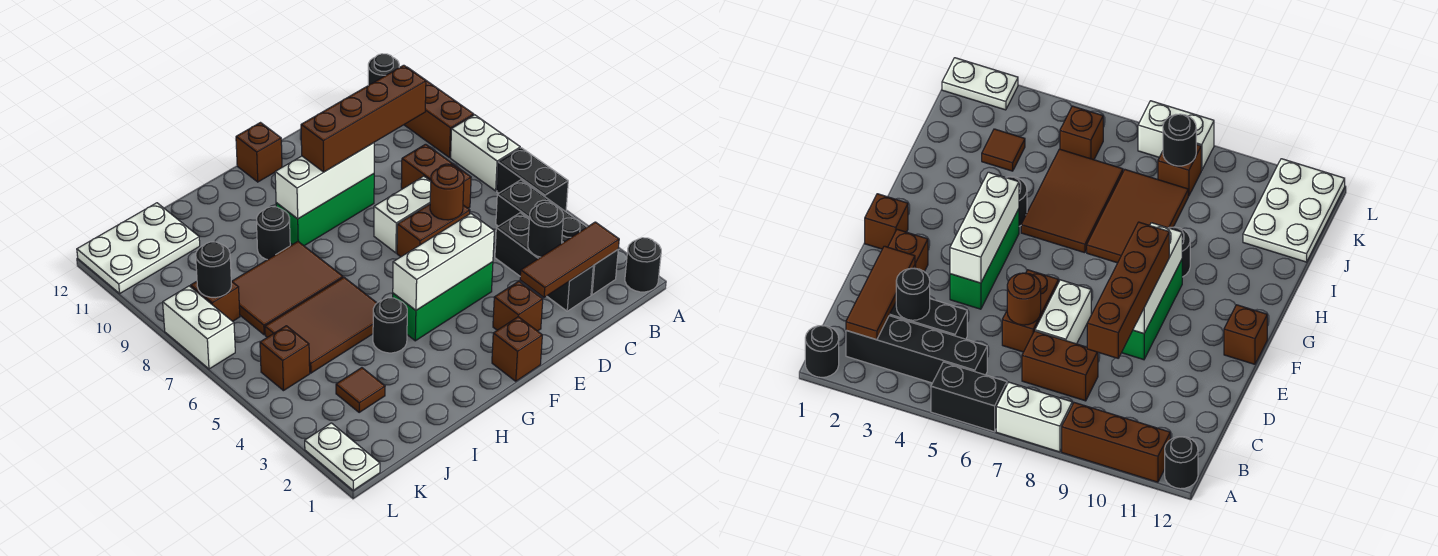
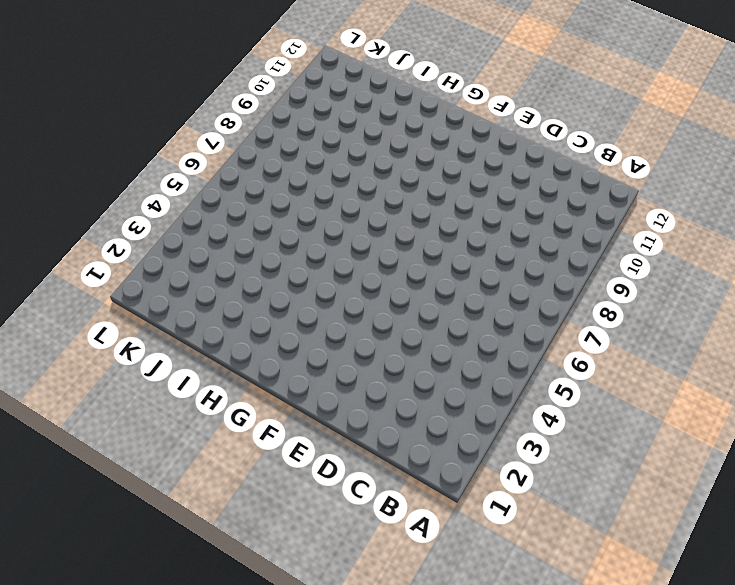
none -> black round brick A1 level 1
none -> black brick A5:A6 level 1
none -> white brick A7:A8 level 1
none -> brown brick A9:A11 level 1

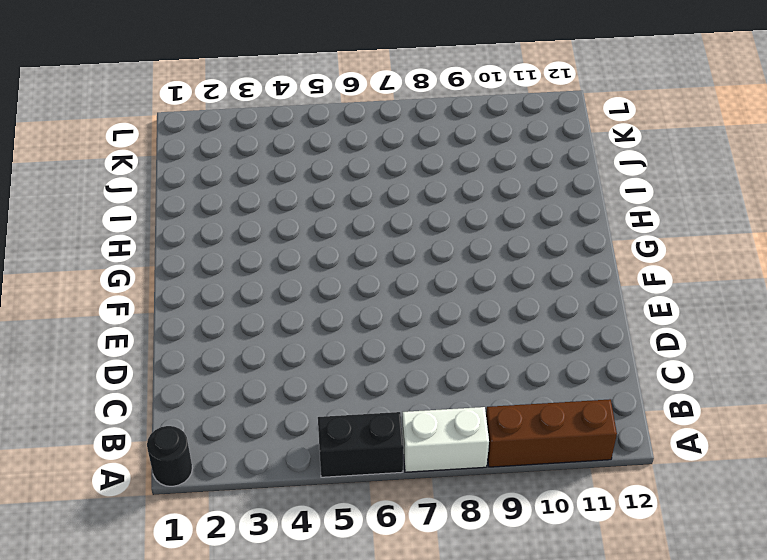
none -> black round brick A12 level 1
none -> black brick B2:B5 level 1
none -> black brick C2:C4 level 1
none -> brown brick C7:C8 level 1

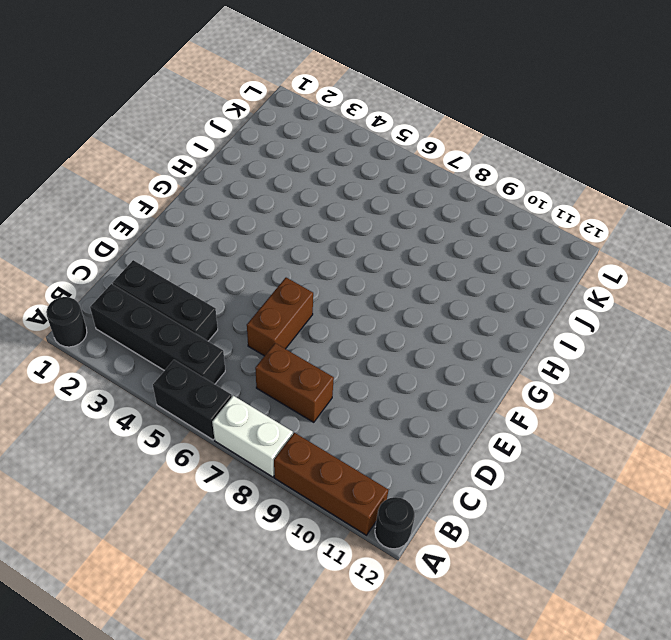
none -> white brick D7:E7 level 1
none -> brown brick E2 level 1
none -> green brick E4:G4 level 1
none -> green brick E9:G9 level 1

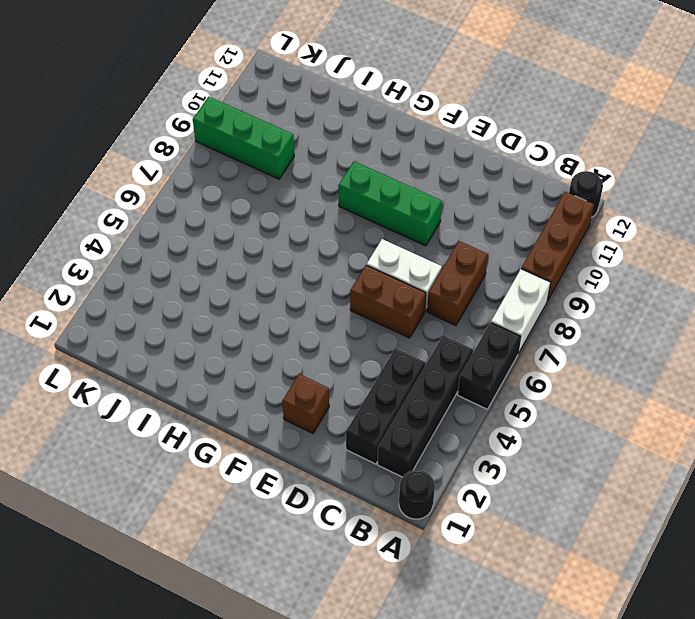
green brick J9:L9 level 1 -> green brick E4:G4 level 1
none -> brown brick F1 level 1
none -> brown brick F12 level 1
none -> black round brick H4 level 1
none -> brown tile H5:J6 level 1

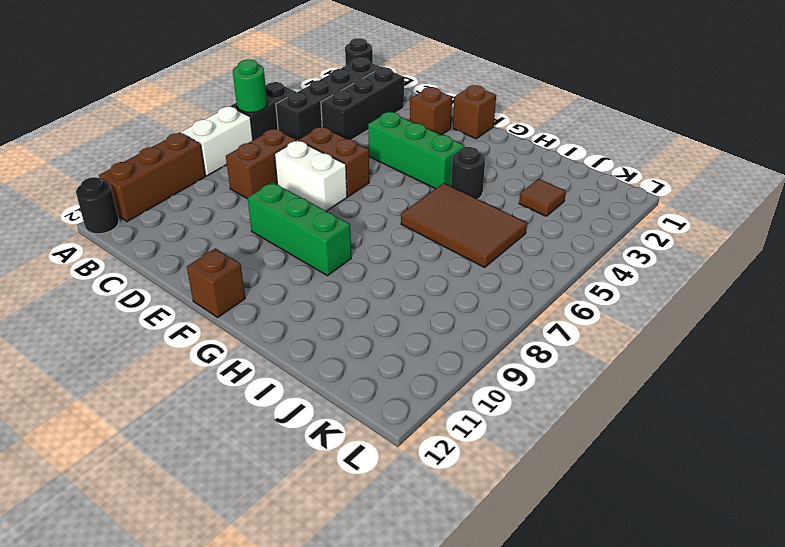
green round brick A6 level 2 -> none
none -> brown tile H7:J8 level 1
none -> black round brick H9 level 1
none -> white plate J11:L12 level 1
none -> brown brick K5 level 1

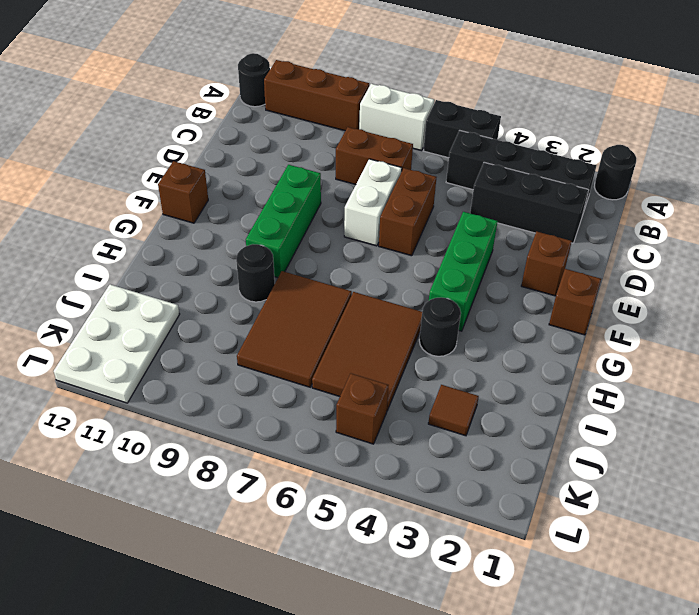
none -> brown brick K8 level 1
none -> white plate L1:L2 level 1
none -> white brick L7:L8 level 1
none -> brown tile B2:D2 level 2

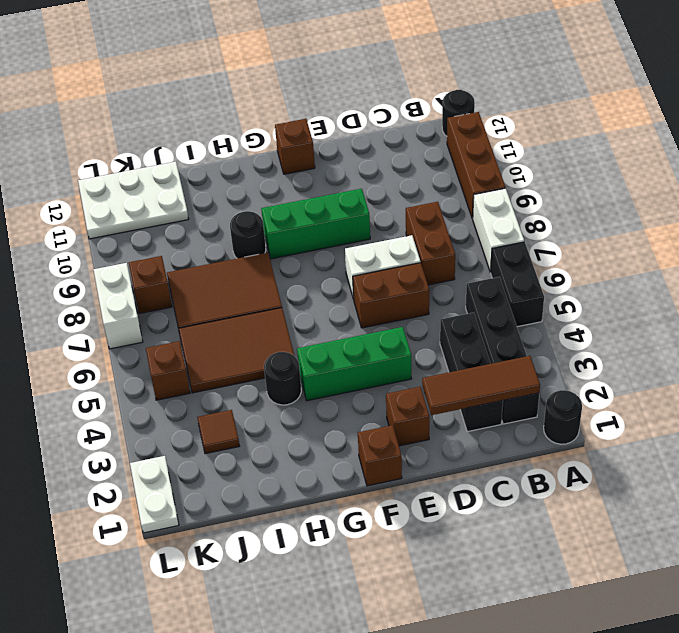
none -> black round brick C3 level 2
none -> brown round brick D6 level 2
none -> white brick E4:G4 level 2
none -> white brick E9:G9 level 2

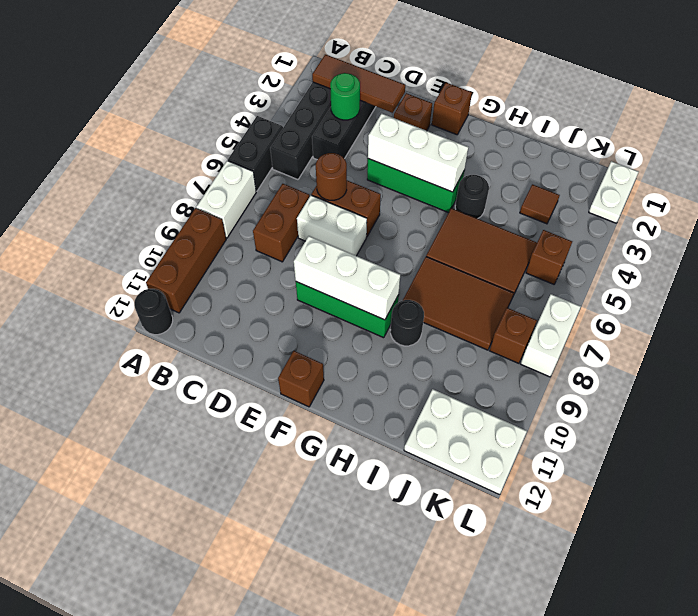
green round brick C3 level 2 -> black round brick C3 level 2
none -> black round brick A1 level 1
none -> black round brick K8 level 2
none -> brown brick C9:F9 level 3

